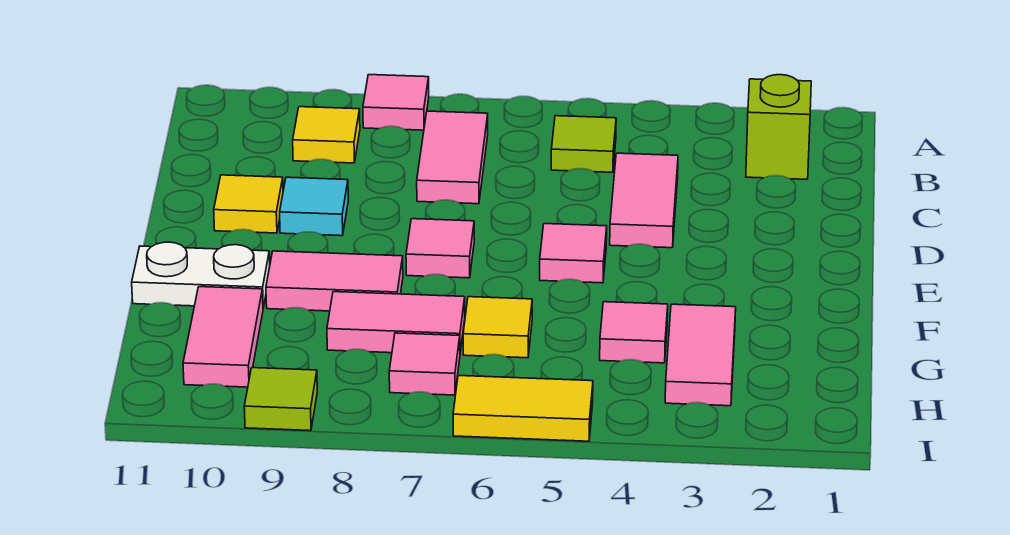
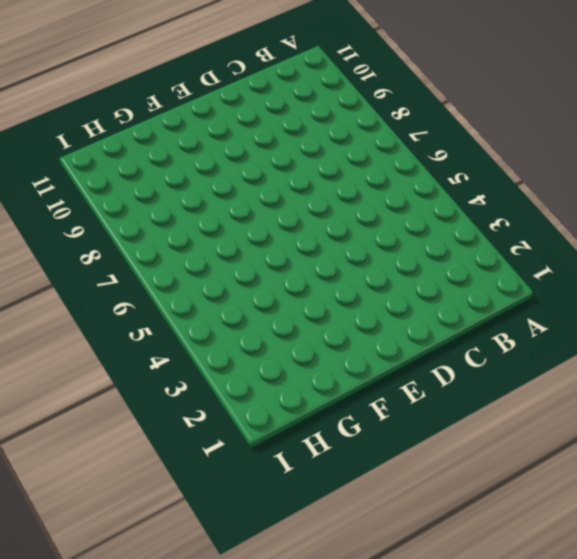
none -> pink tile A8 level 1
none -> lime brick B2 level 1
none -> lime tile B5 level 1

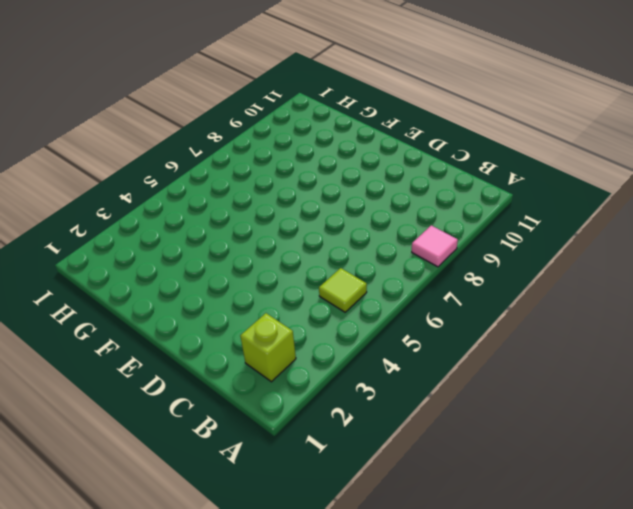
none -> pink tile B7:C7 level 1
none -> yellow tile B9 level 1
none -> pink tile C4:D4 level 1

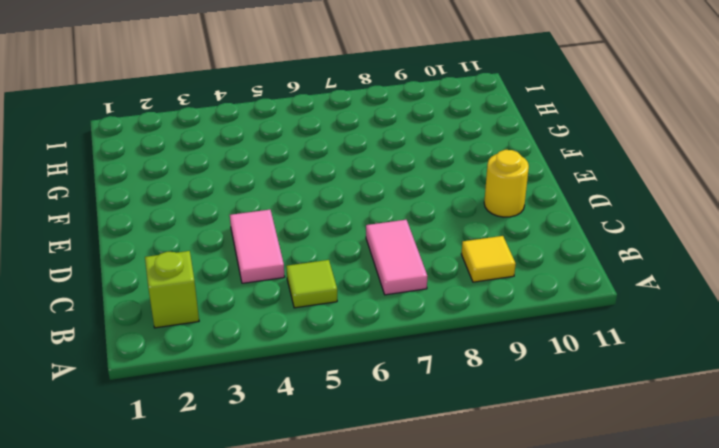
yellow round brick D10 level 1 -> yellow tile D10 level 1
none -> pink tile A8 level 1
none -> cyan tile D9 level 1
none -> pink tile E5 level 1

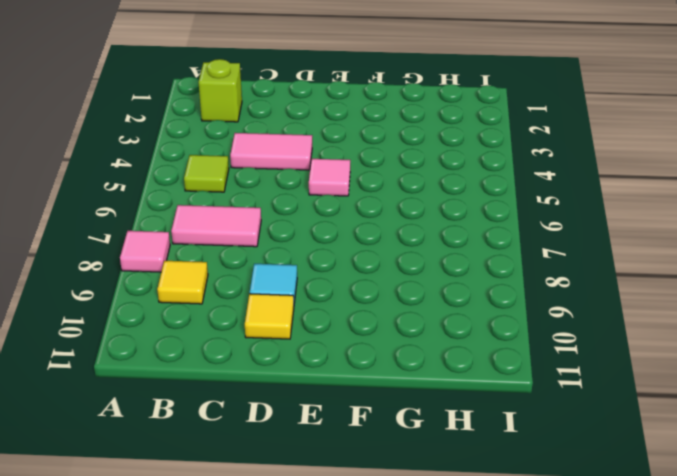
none -> pink tile E7 level 1
none -> pink tile F8:F9 level 1
none -> white plate F10:F11 level 1

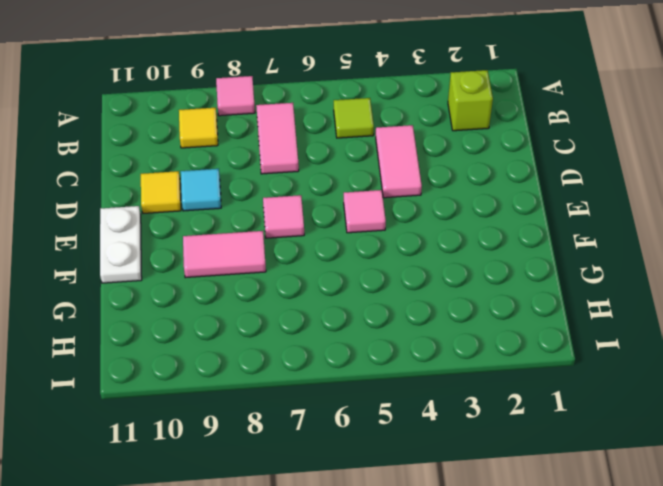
white plate E11:F11 level 1 -> white plate F10:F11 level 1
none -> pink tile G3:H3 level 1
none -> pink tile G4 level 1
none -> yellow tile G6 level 1

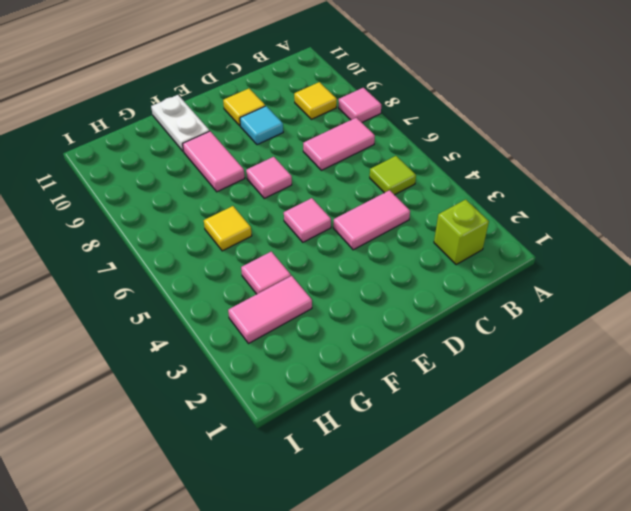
none -> pink tile G7:G8 level 1
none -> pink tile G10:H10 level 1
none -> pink tile H7 level 1

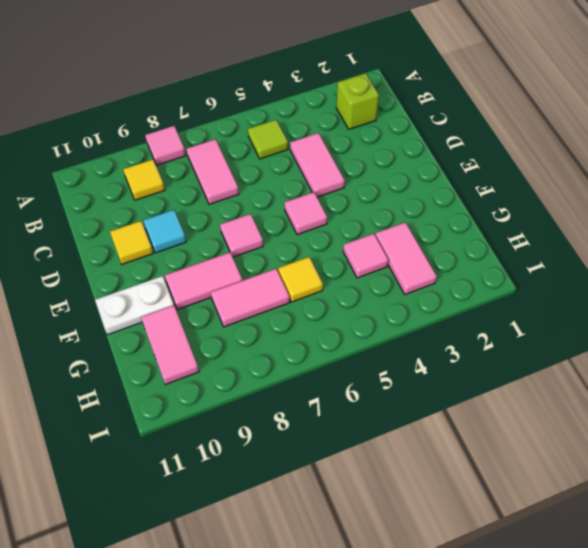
none -> pink tile H7 level 1
none -> yellow tile I5:I6 level 1
none -> lime tile I9 level 1

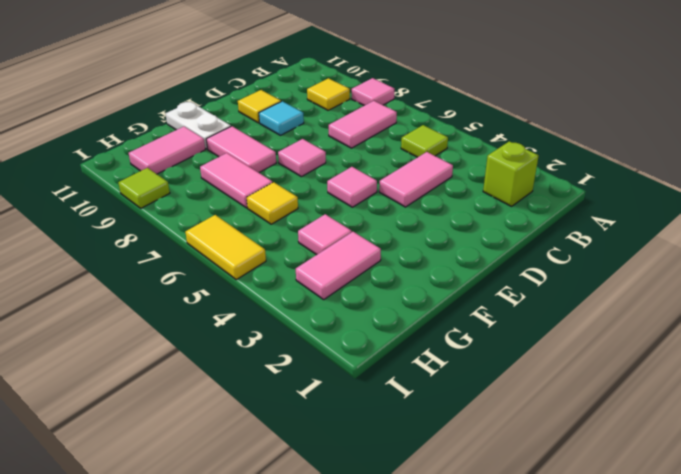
none -> pink tile H7 level 1

